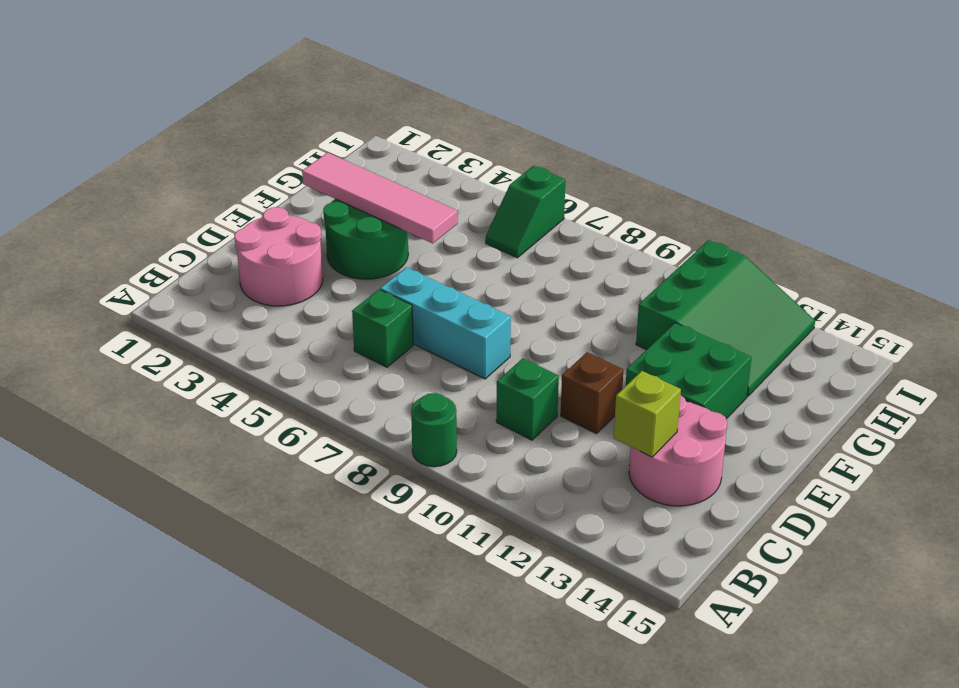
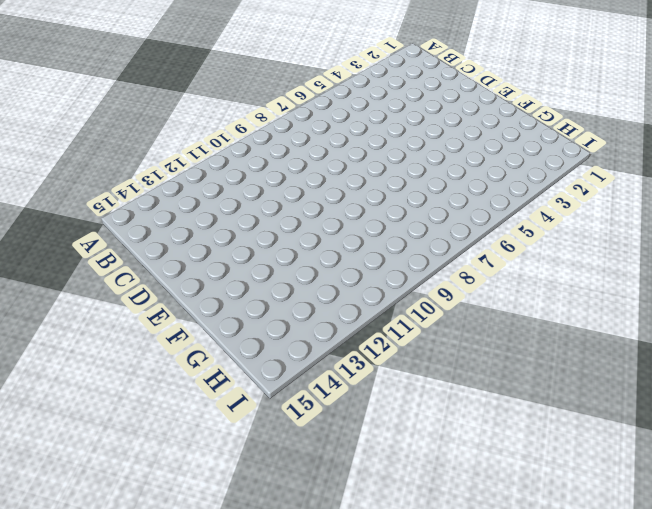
none -> green round brick A9 level 1
none -> pink round brick C2:D3 level 1
none -> green brick C6 level 1

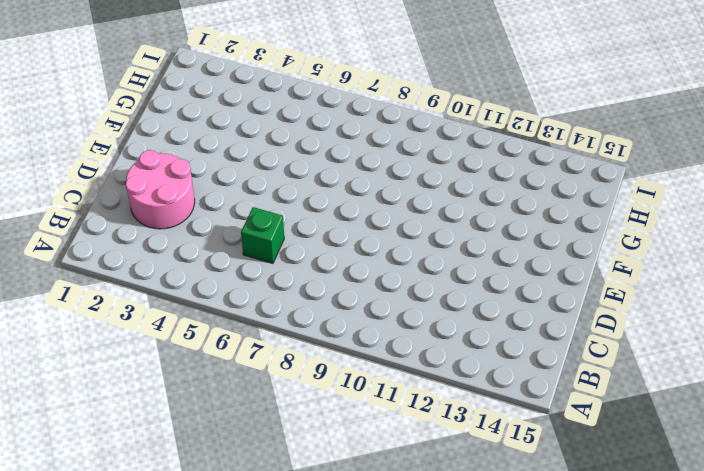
none -> green round brick A9 level 1
none -> green brick C10 level 1
none -> pink round brick C13:D14 level 1

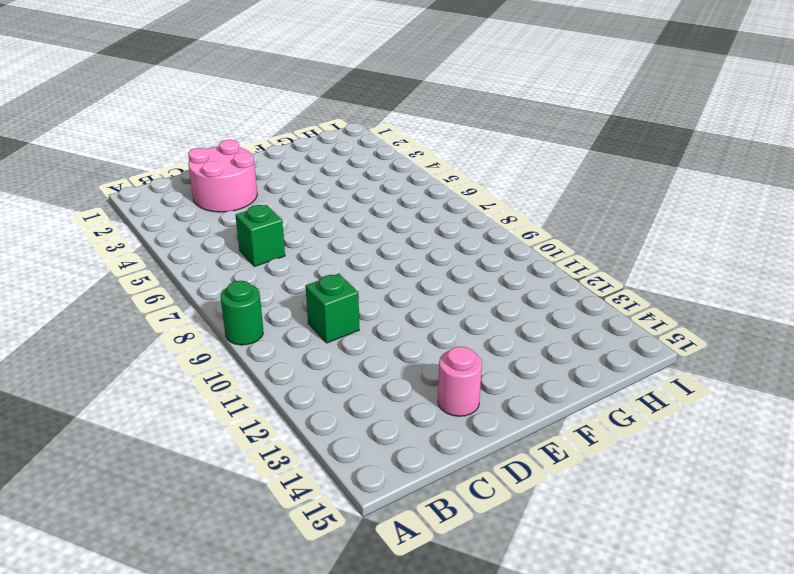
pink round brick D14 level 1 -> pink round brick C13:D14 level 1
none -> cyan brick D6:D8 level 1
none -> brown brick D11 level 1
none -> green round brick E3:F4 level 1

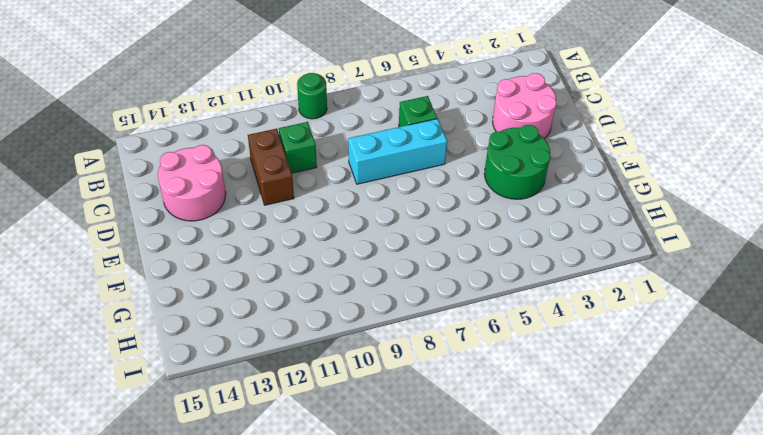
brown brick C11:D11 level 1 -> brown brick D11 level 1
none -> green brick E12:F13 level 1
none -> green slope G11:I13 level 1 top 11
none -> green slope H6:I6 level 1 top I

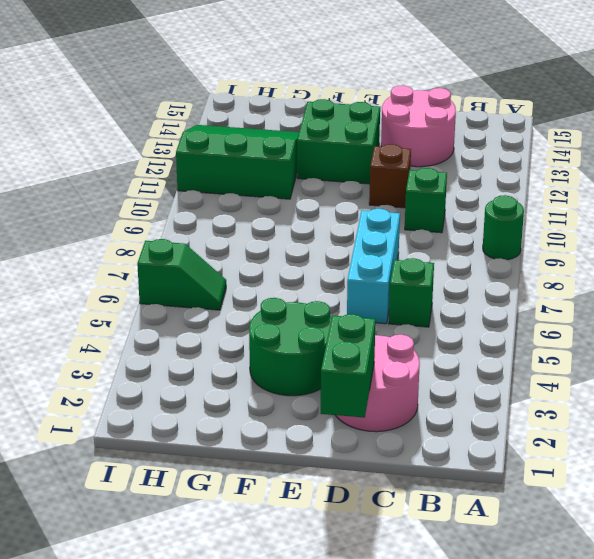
green brick D1:D2 level 2 -> none
none -> lime brick C13 level 2
none -> pink tile F2:F5 level 2

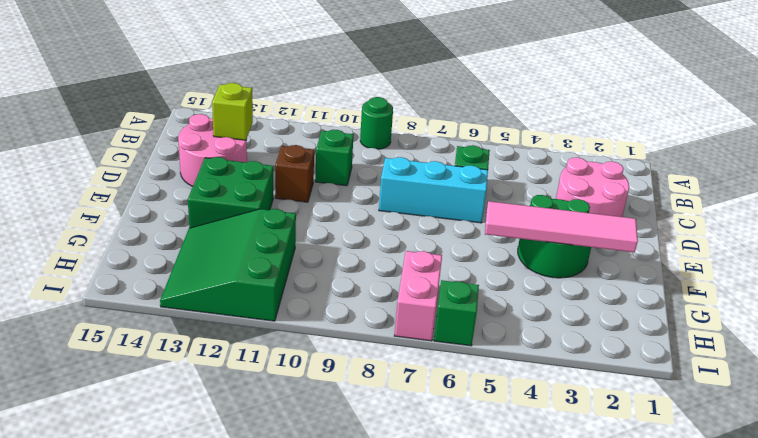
pink brick H7:I7 level 1 -> none

